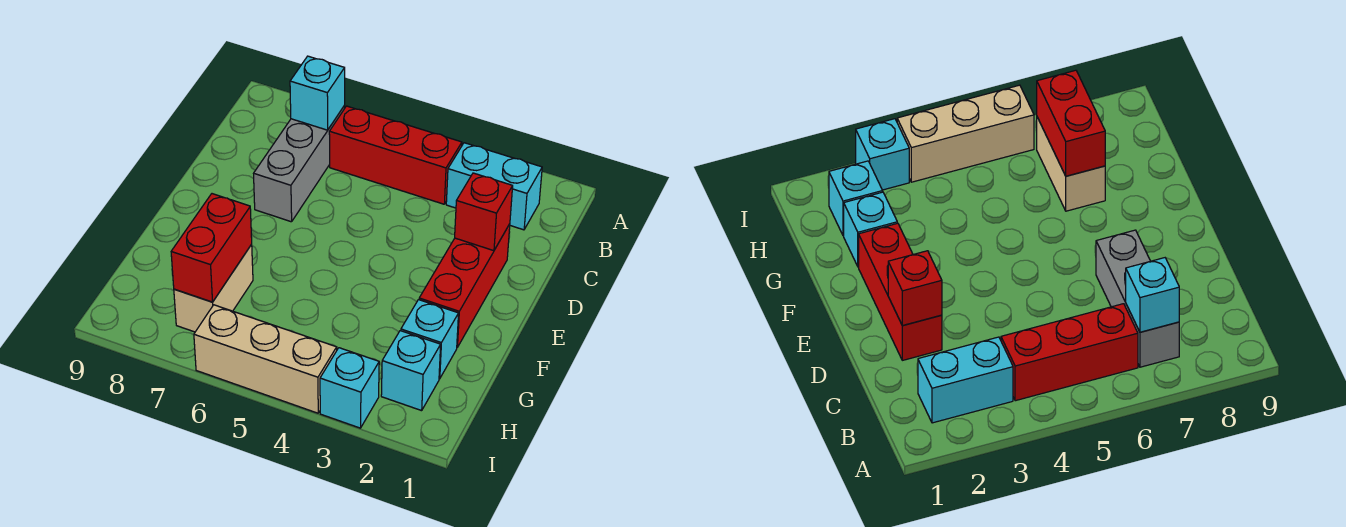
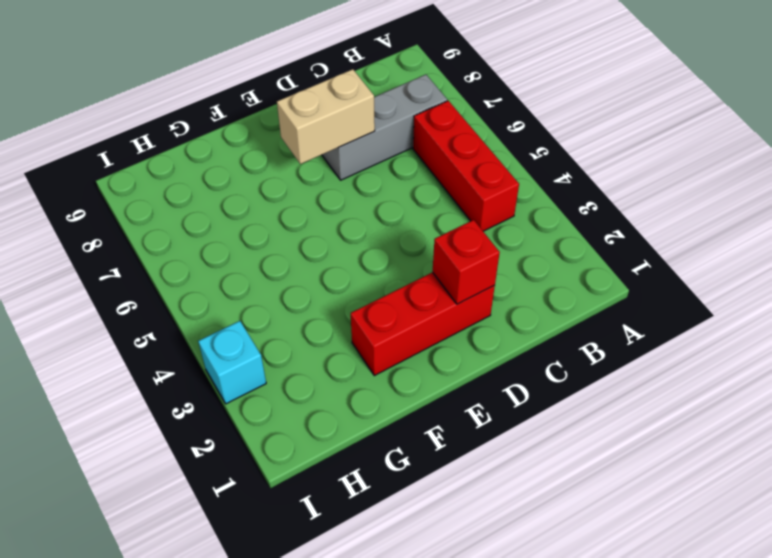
tan brick D7:E7 level 2 -> tan brick G7:H7 level 1
none -> cyan brick B2:B3 level 1
none -> cyan brick G2 level 1
none -> cyan brick H2 level 1

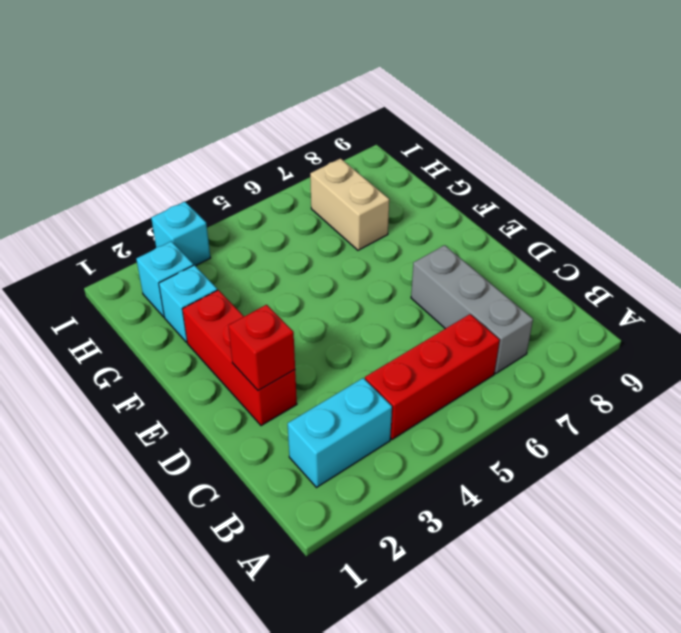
none -> tan brick I4:I6 level 1
none -> cyan brick B7 level 2
none -> red brick G7:H7 level 2

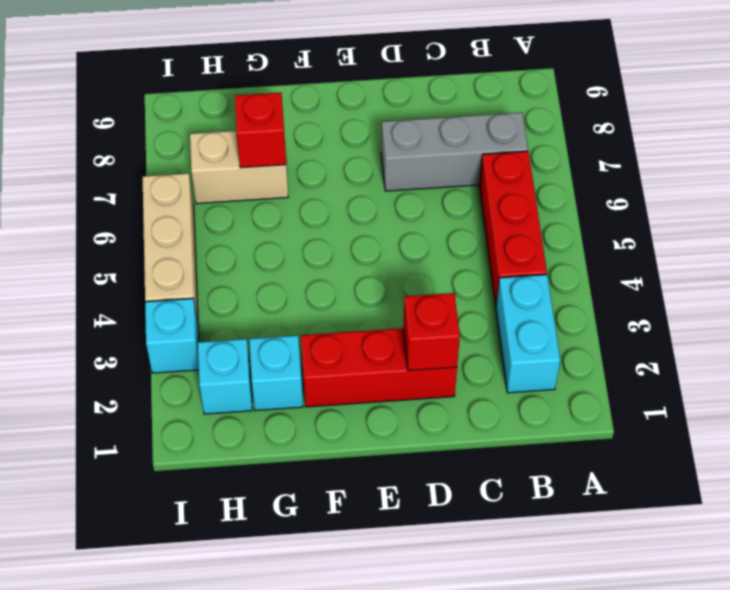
red brick G7 level 2 -> red brick G7:H7 level 2
none -> cyan brick B7 level 2

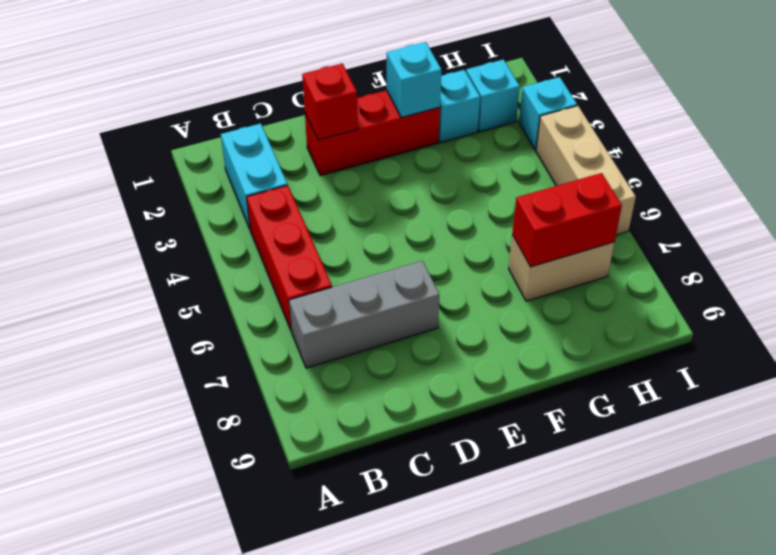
cyan brick F2 level 2 -> cyan brick B7 level 2

